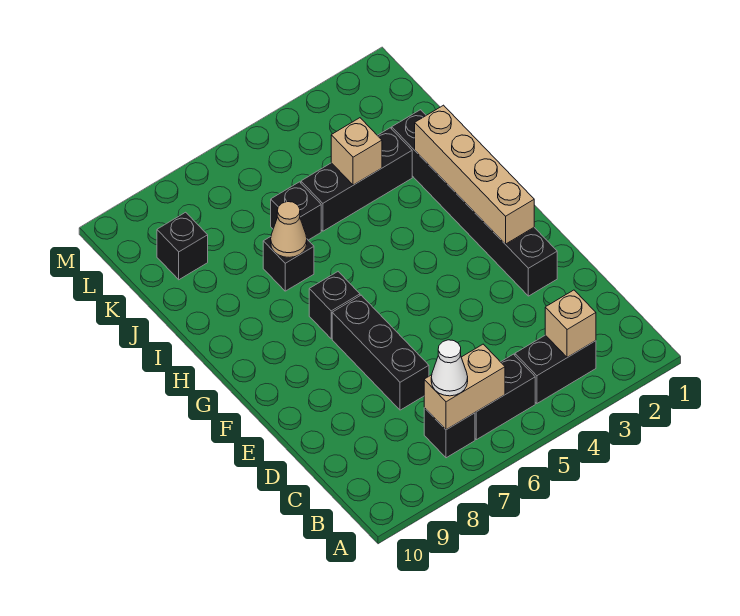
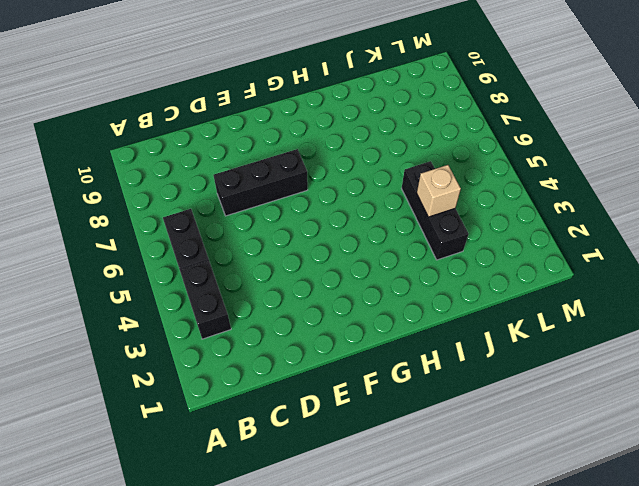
none -> black brick B7 level 1
none -> black brick E2:J2 level 1
none -> black brick G7 level 1

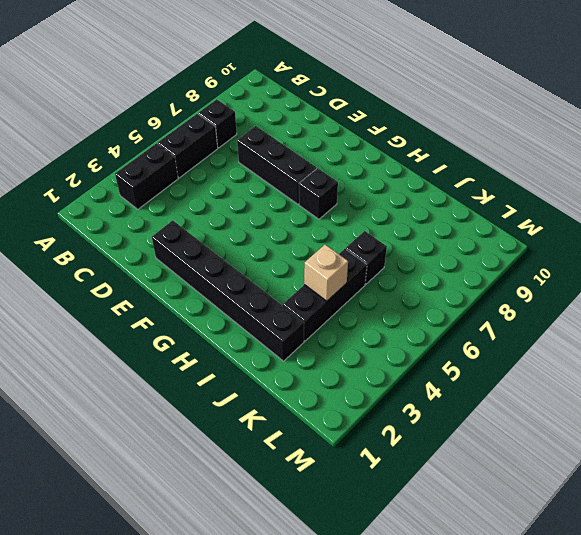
none -> black brick I7 level 1
none -> black brick K9 level 1
none -> tan brick B3 level 2

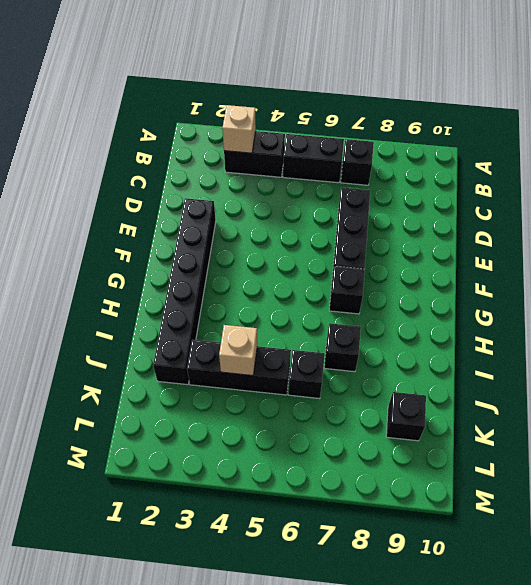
none -> tan brick B6:B7 level 2
none -> tan brick F2:I2 level 2
none -> tan cone I7 level 2

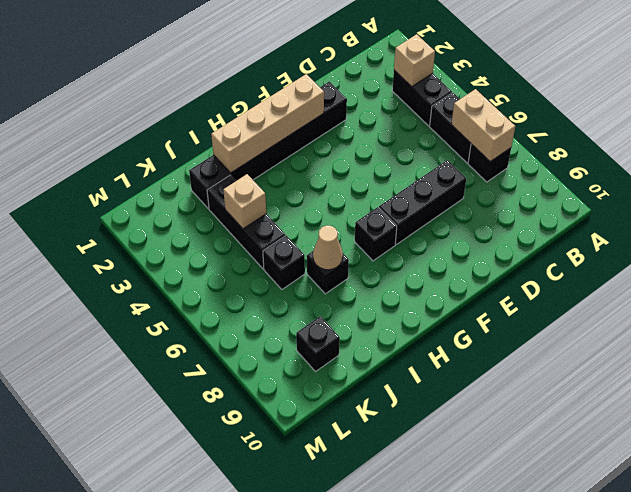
none -> white cone B7 level 3

